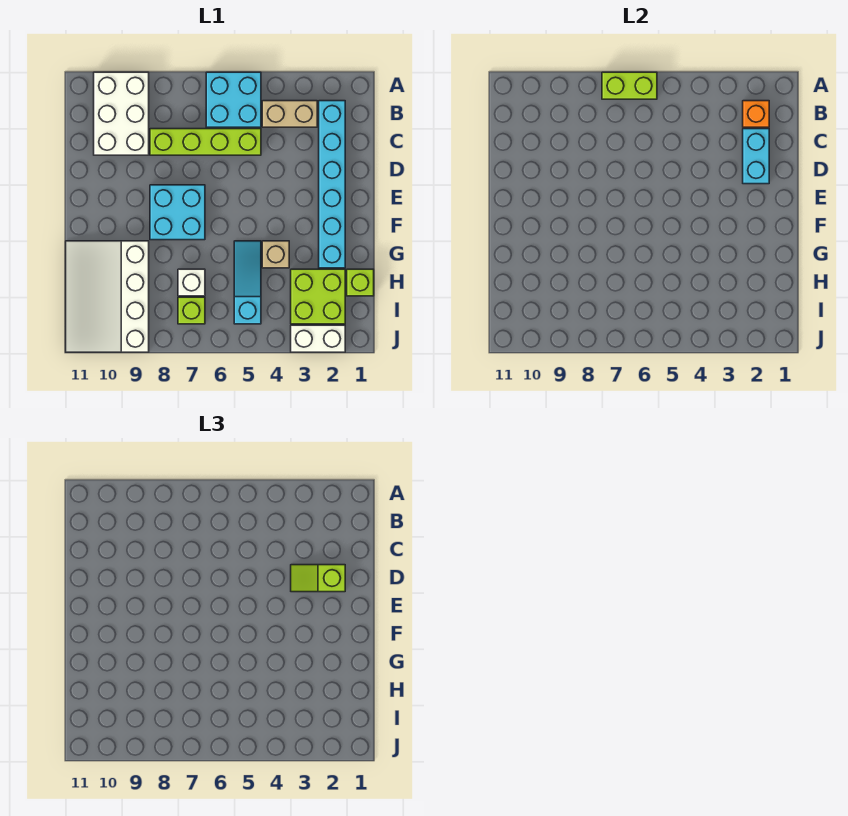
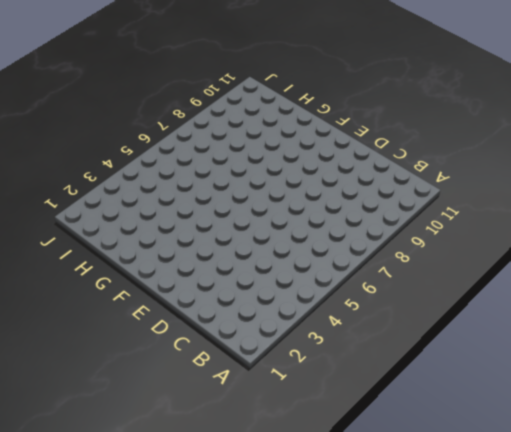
none -> cyan brick A5:B6 level 1
none -> white brick A9:C10 level 1
none -> cyan brick B2:G2 level 1

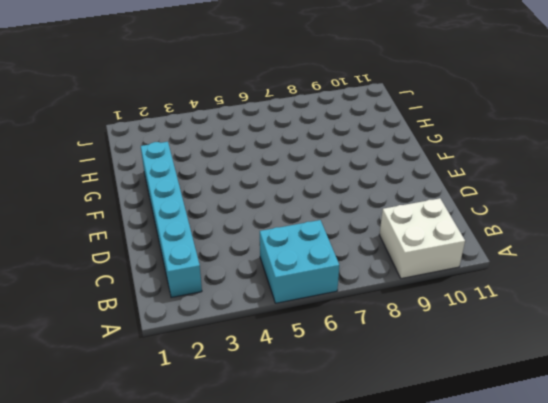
white brick A9:B10 level 1 -> white brick A9:C10 level 1
none -> tan brick B3:B4 level 1
none -> lime brick C5:C8 level 1
none -> cyan brick E7:F8 level 1

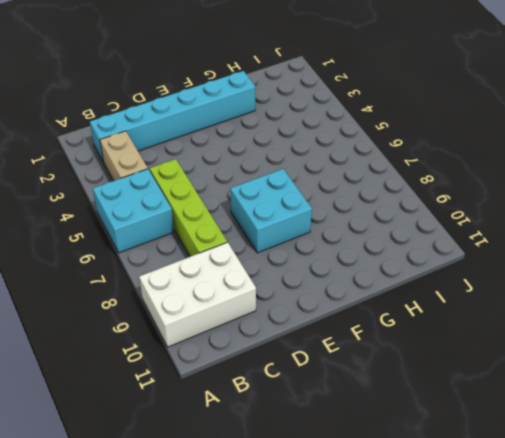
none -> tan brick G4 level 1
none -> cyan slope G5:I5 level 1 top I
none -> white slope G9:J11 level 1 top 9

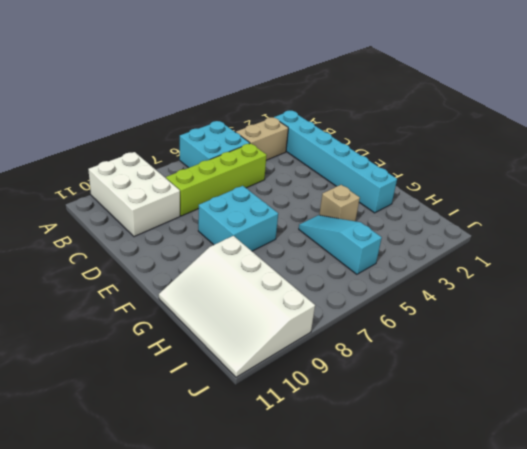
none -> lime brick H1 level 1
none -> lime brick H2:I3 level 1
none -> white brick H7 level 1

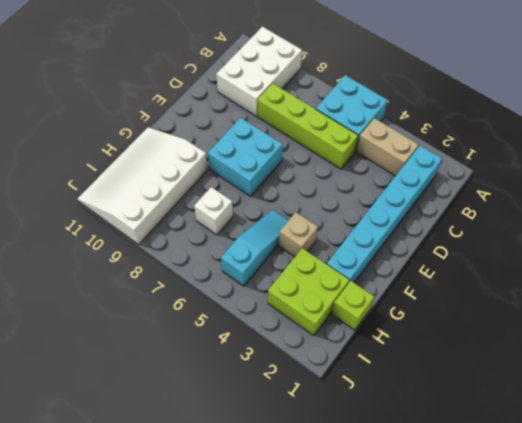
none -> lime brick I7 level 1
none -> white brick J2:J3 level 1
none -> lime brick A6:A7 level 2

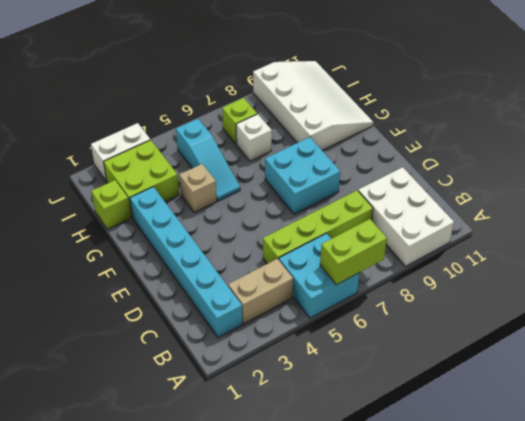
none -> orange brick B2 level 2
none -> cyan brick C2:D2 level 2
none -> lime slope D2:D3 level 3 top 2

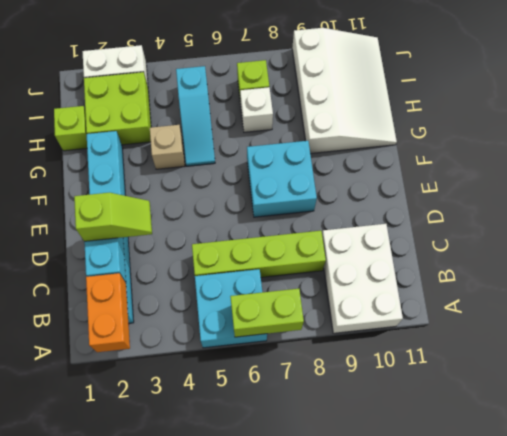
orange brick A2:B2 level 2 -> orange brick B2 level 2
none -> tan brick B3:B4 level 1

